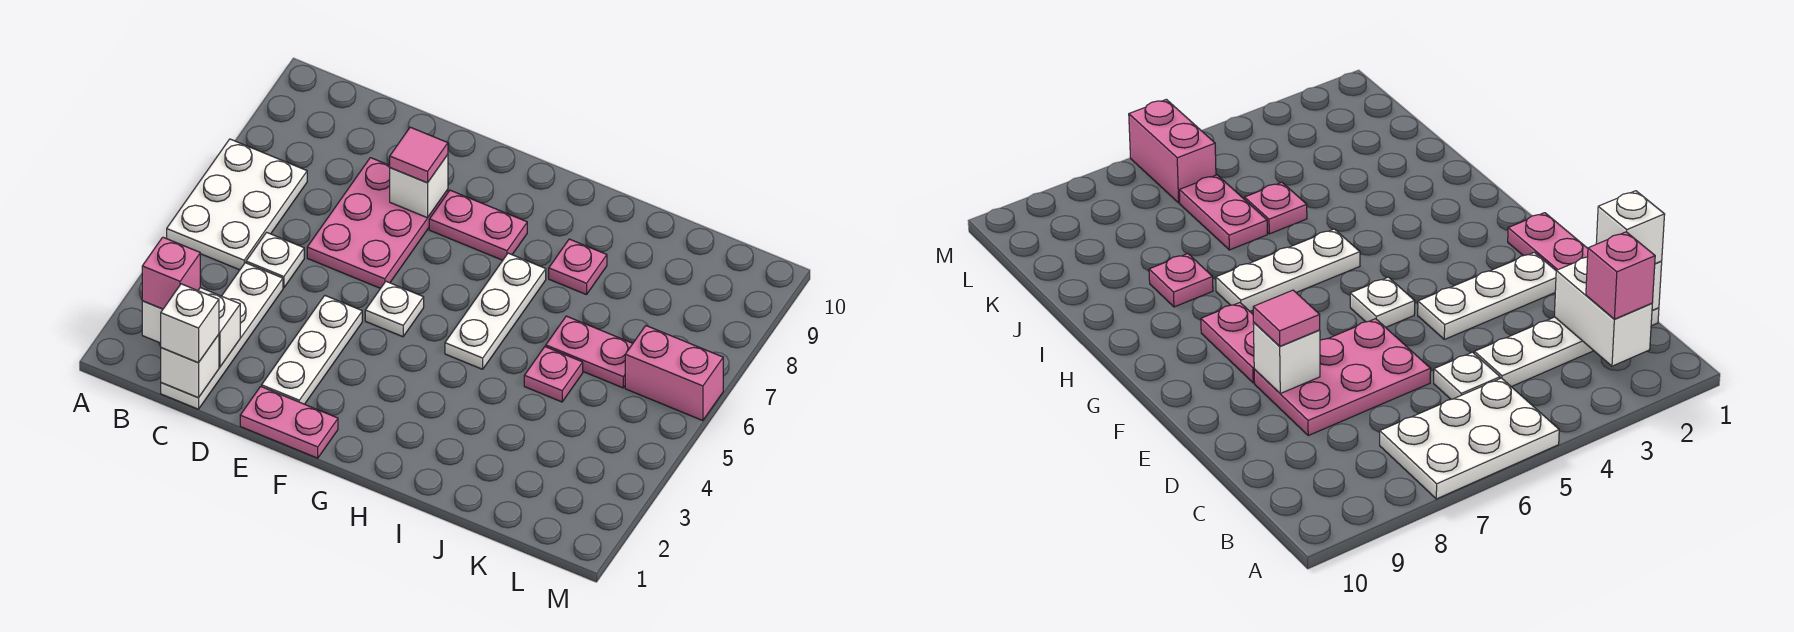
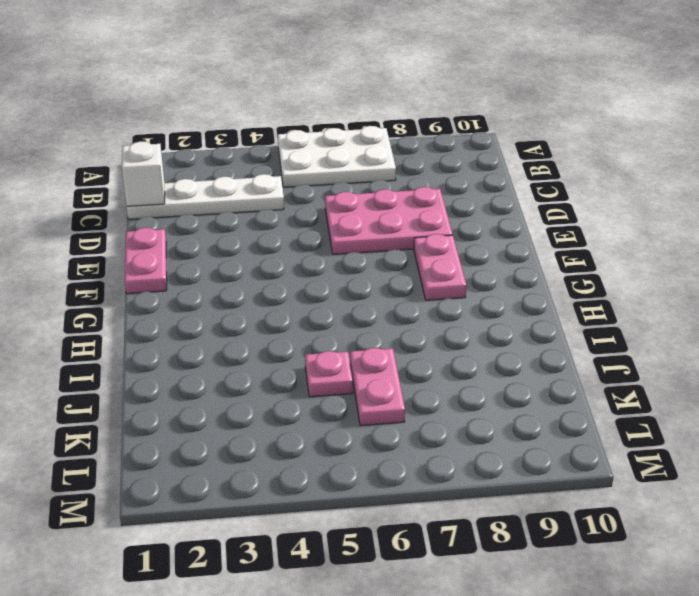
none -> white plate C5 level 1
none -> white plate E2:E4 level 1
none -> white plate F5 level 1

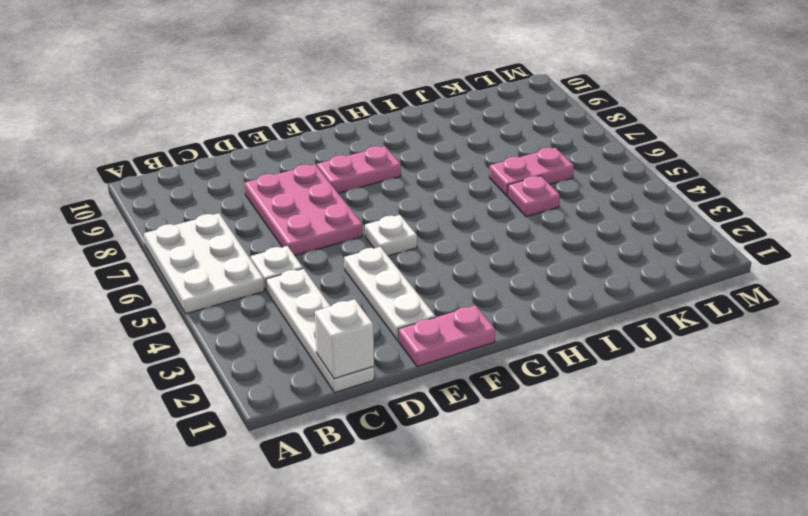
none -> white plate H5:H7 level 1
none -> pink plate I8 level 1
none -> pink brick L6:M6 level 1

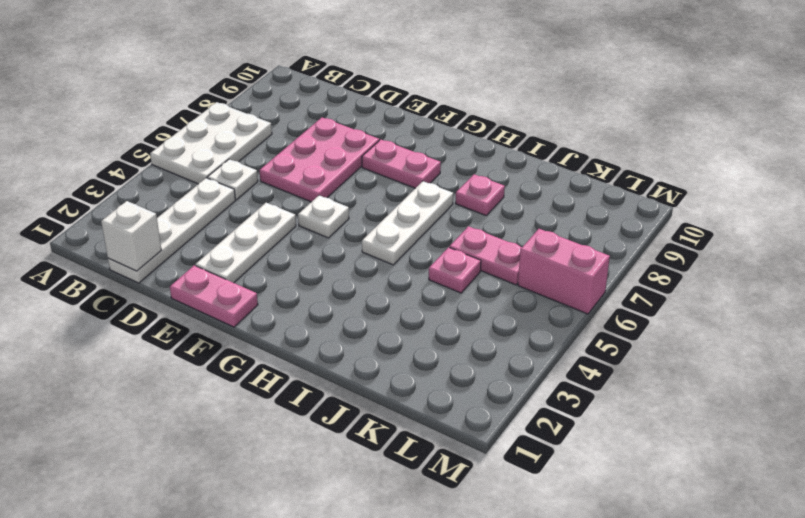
none -> white brick B2:C2 level 2
none -> white brick E8 level 2
none -> pink brick B2 level 3

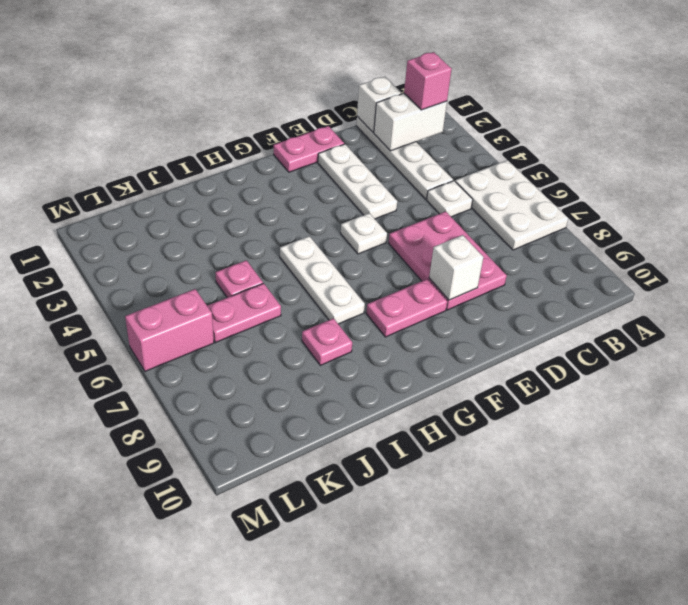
none -> white brick C1 level 3
none -> pink tile E8 level 3

